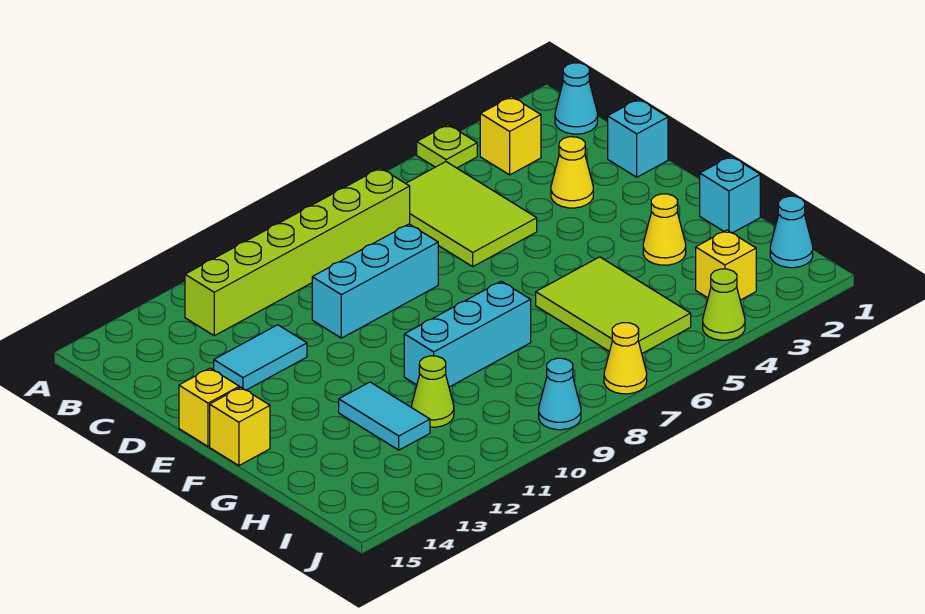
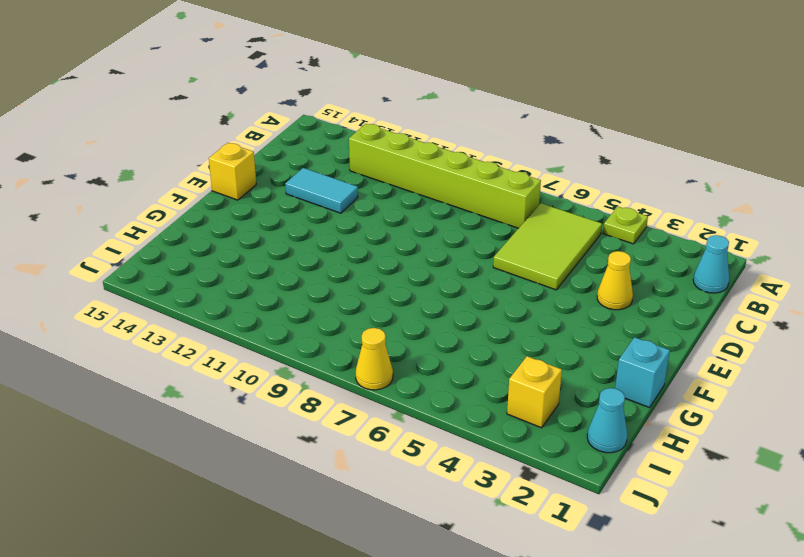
none -> yellow brick B3 level 1
none -> cyan brick D1 level 1
none -> cyan brick D8:D10 level 1

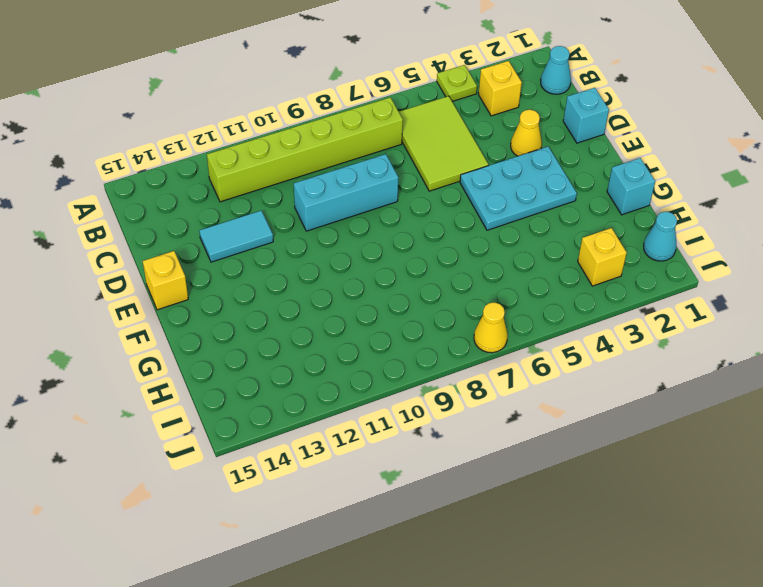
cyan plate E3:F5 level 1 -> none
none -> yellow brick F15 level 1
none -> yellow cone G3 level 1
none -> lime tile G5:I6 level 1

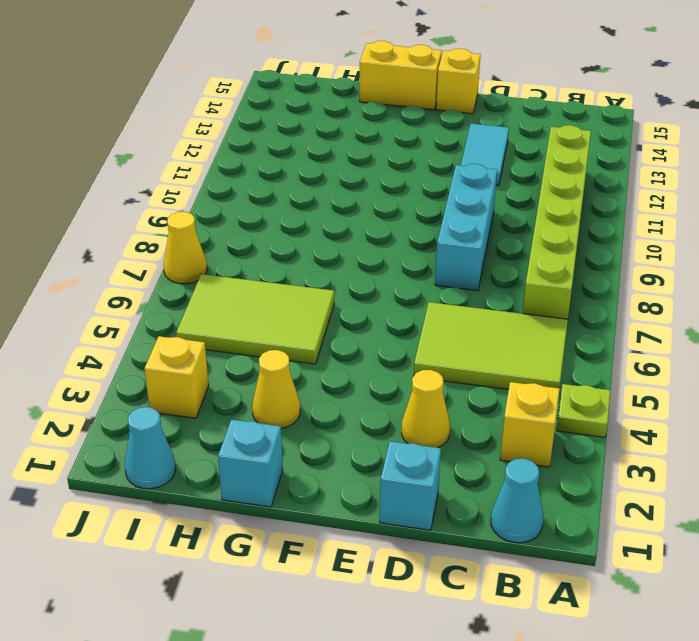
yellow brick F15:G15 level 1 -> yellow brick F15 level 1
none -> cyan brick G8:G10 level 1
none -> cyan tile G12:H12 level 1
none -> lime cone H11 level 1

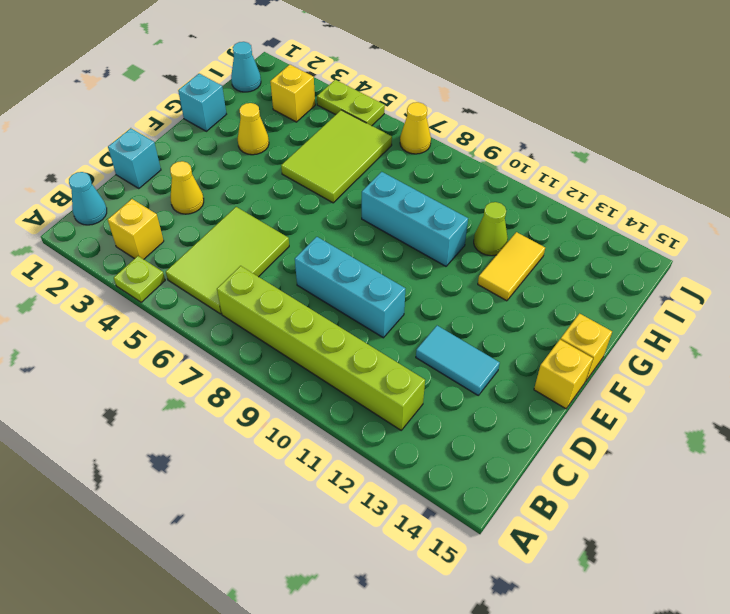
yellow tile G12:H12 level 1 -> cyan tile G12:H12 level 1
lime plate J4:J5 level 1 -> lime cone J4 level 1
none -> cyan cone J9 level 1

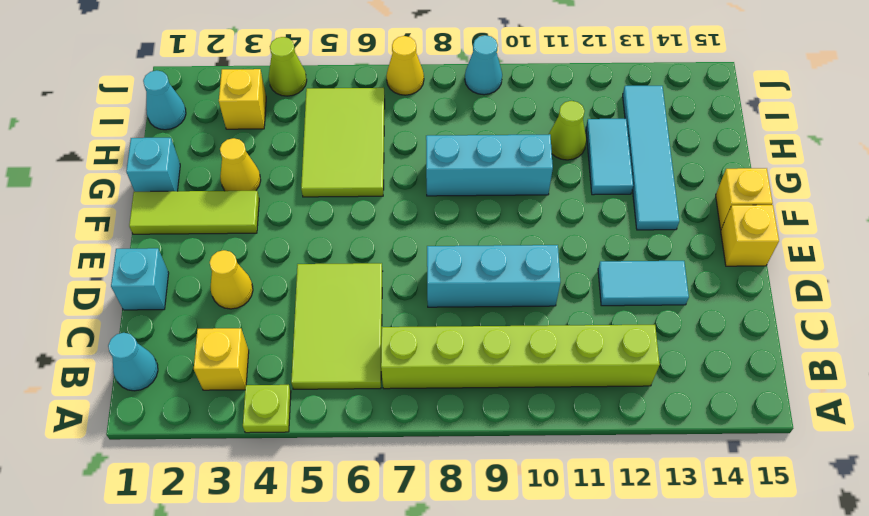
lime tile F1:F3 level 1 -> none
cyan tile F13:I13 level 1 -> none

